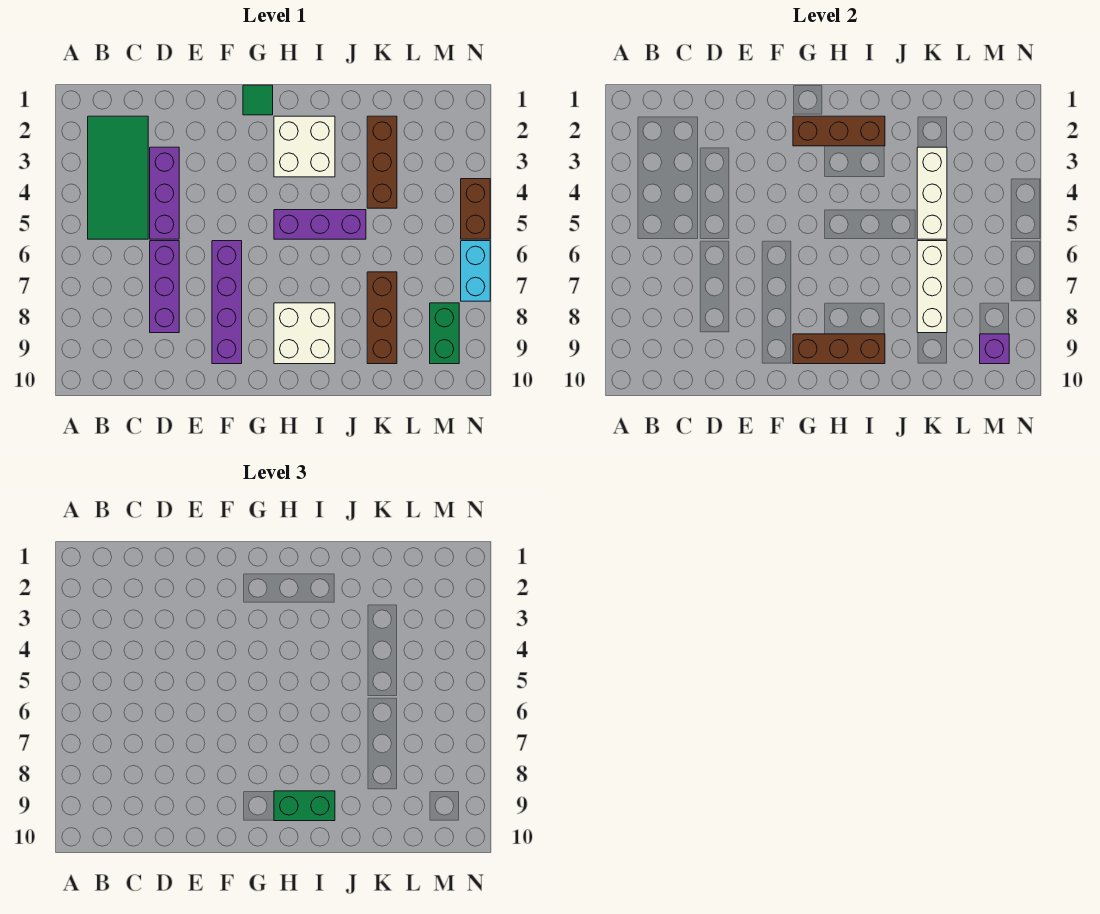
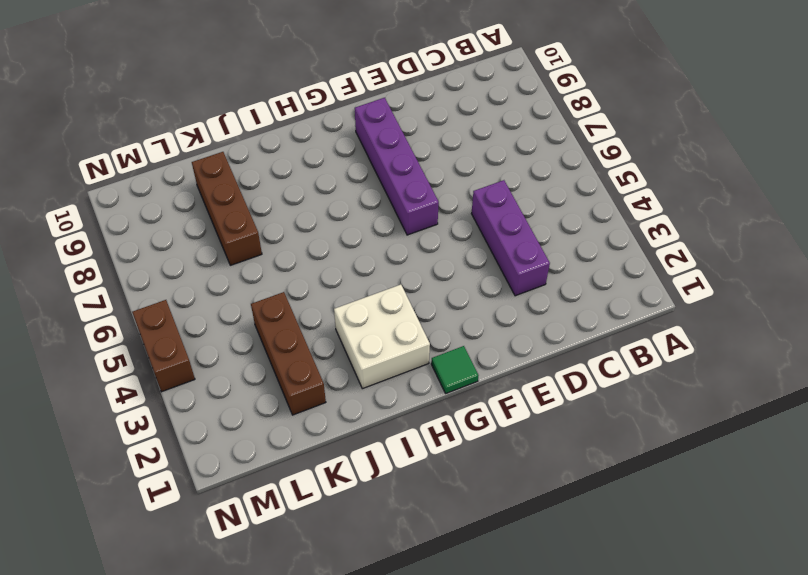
none -> green tile B2:C5 level 1
none -> purple brick D6:D8 level 1
none -> purple brick H5:J5 level 1

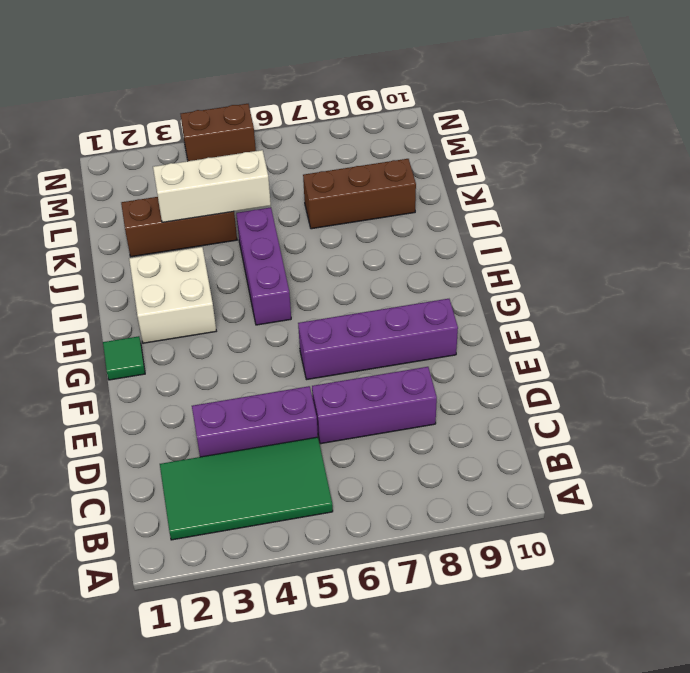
none -> white brick H8:I9 level 1
none -> green brick M8:M9 level 1
none -> cyan brick N6:N7 level 1

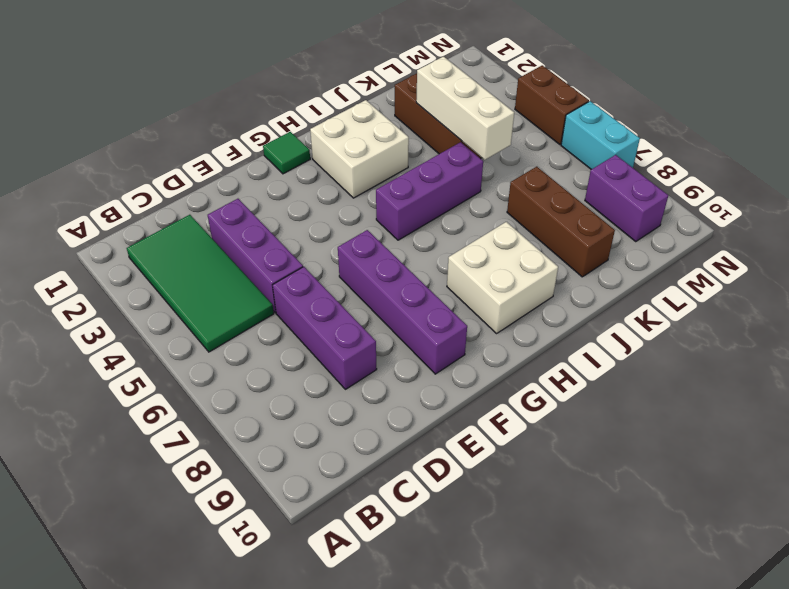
purple brick M8:M9 level 1 -> green brick M8:M9 level 1
none -> brown brick G2:I2 level 2
none -> brown brick G9:I9 level 2
none -> white brick K6:K8 level 2

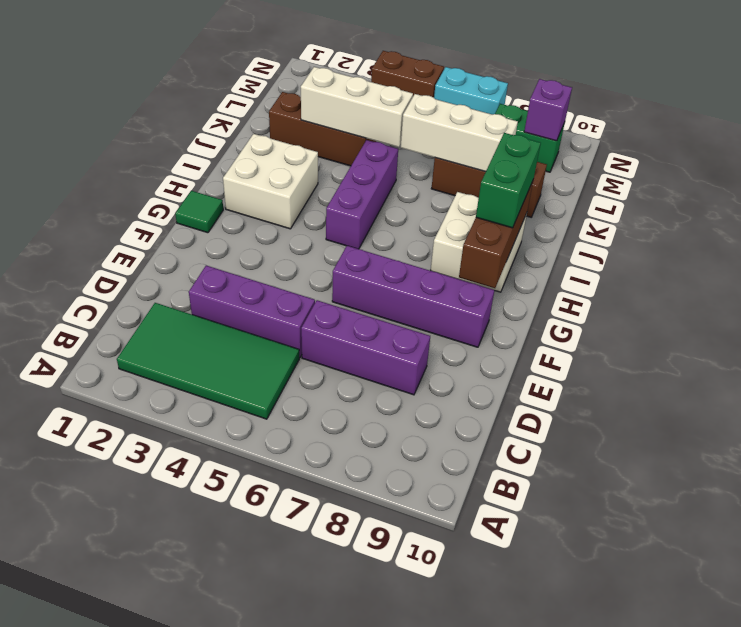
none -> brown brick G2:I2 level 2

